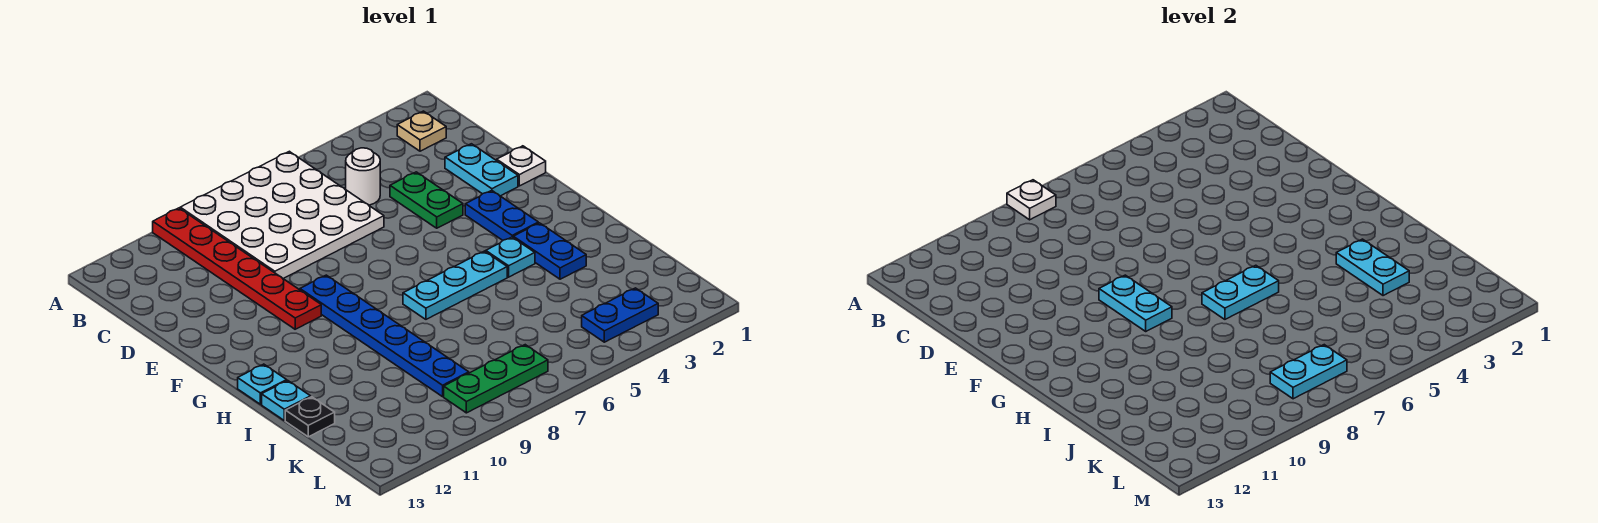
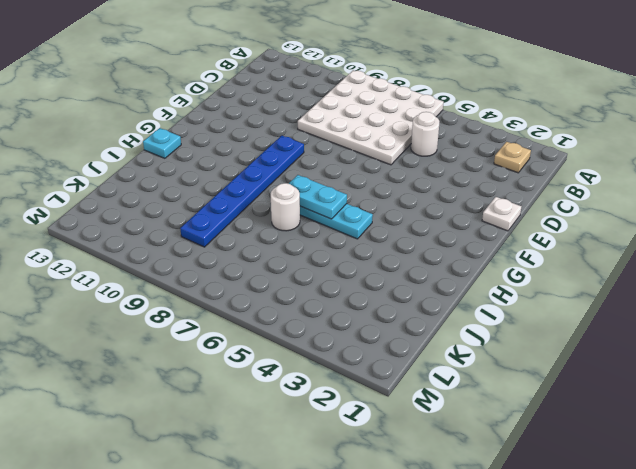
white round brick I7 level 1 -> none
none -> red plate A10:F10 level 1
none -> cyan plate D2:E2 level 1
none -> green plate D4:E4 level 1

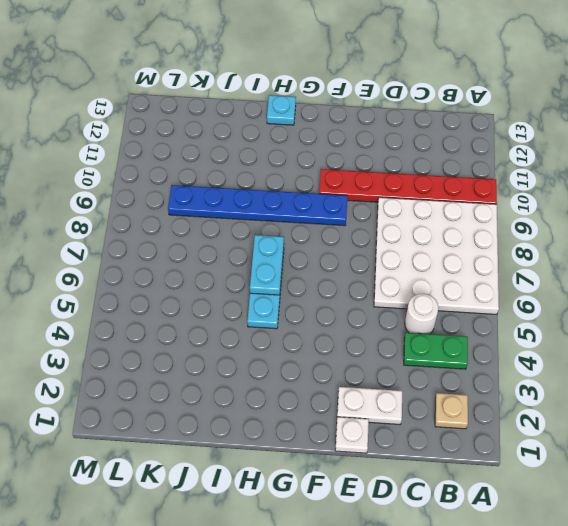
green plate B4:C4 level 1 -> green plate D4:E4 level 1
white plate D2:E2 level 1 -> cyan plate D2:E2 level 1
none -> blue plate F3:G3 level 1
none -> blue plate H3:I3 level 1
none -> cyan plate H4 level 1

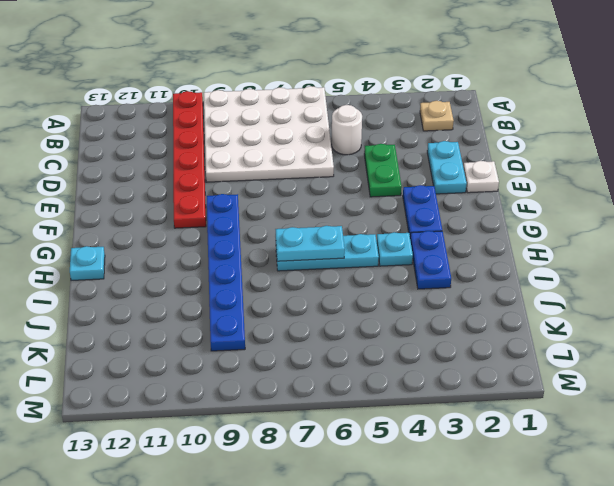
none -> cyan plate I13 level 1
none -> black plate J13 level 1
none -> blue plate L3:L4 level 1

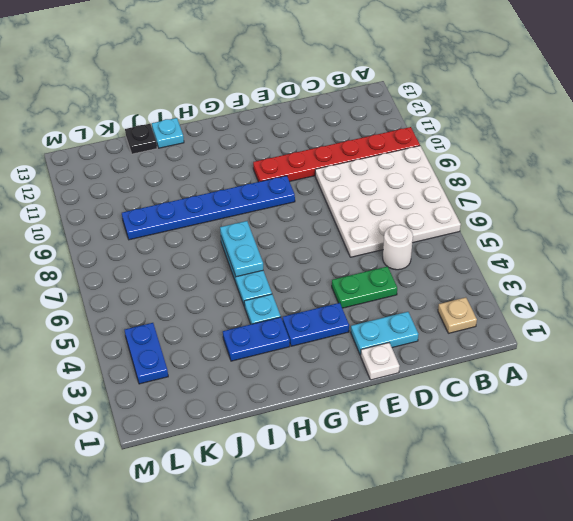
none -> cyan plate H13 level 1
none -> green plate L7:L9 level 1
none -> white plate A8 level 2

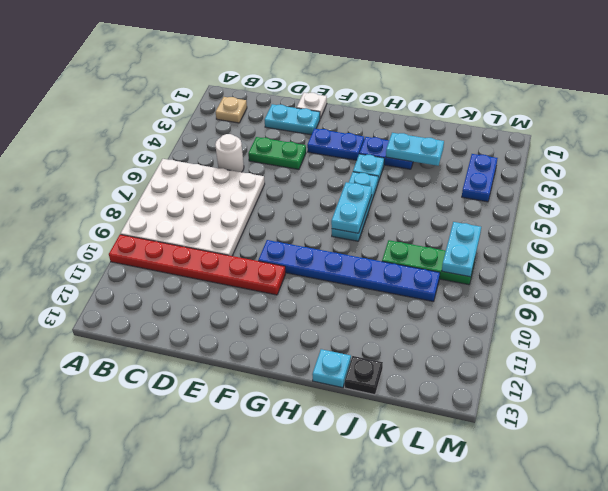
green plate J8:L8 level 1 -> green plate L7:L9 level 1
none -> cyan plate H13 level 1
none -> white plate A8 level 2
none -> cyan plate F9:G9 level 2

